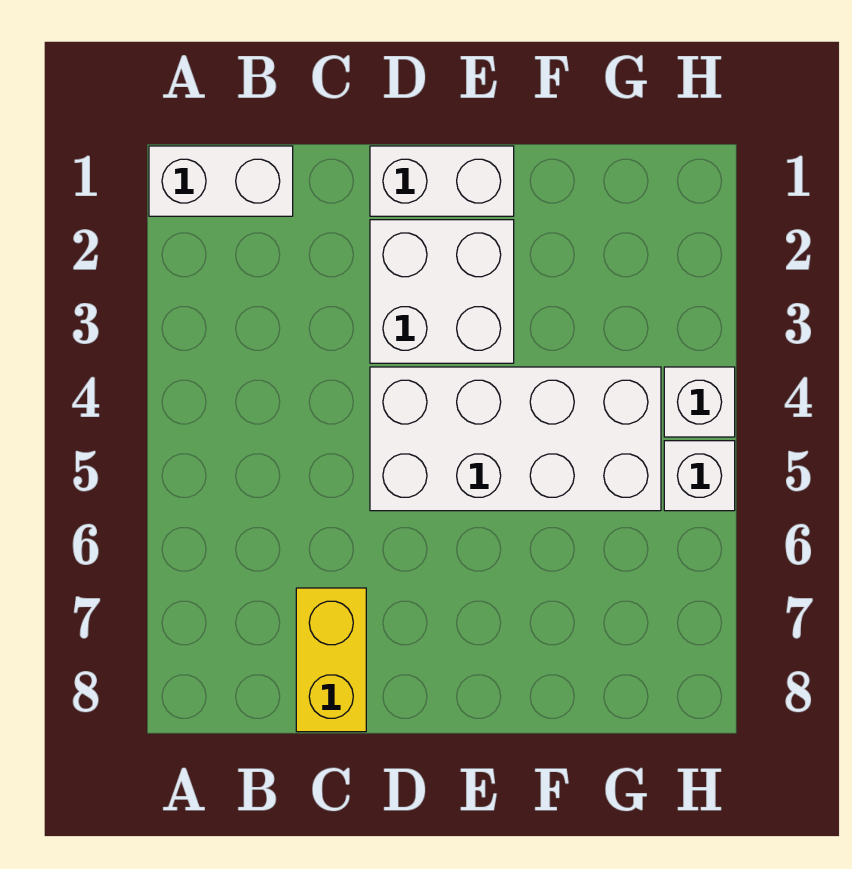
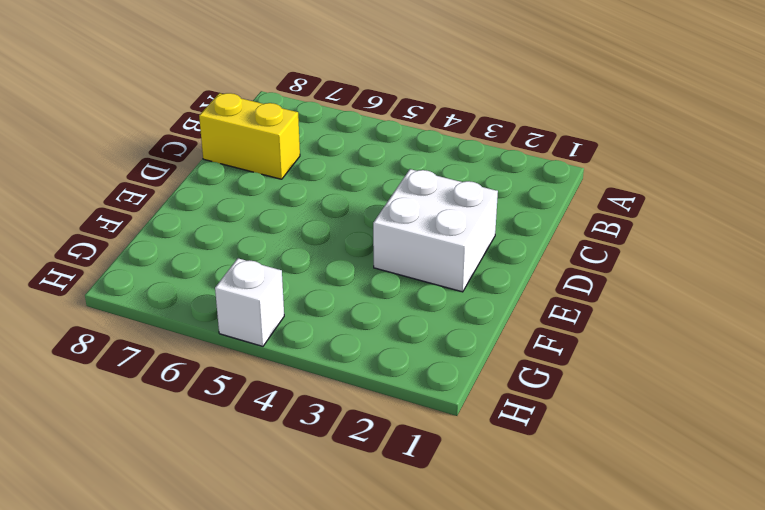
none -> white brick A1:B1 level 1
none -> white brick D1:E1 level 1

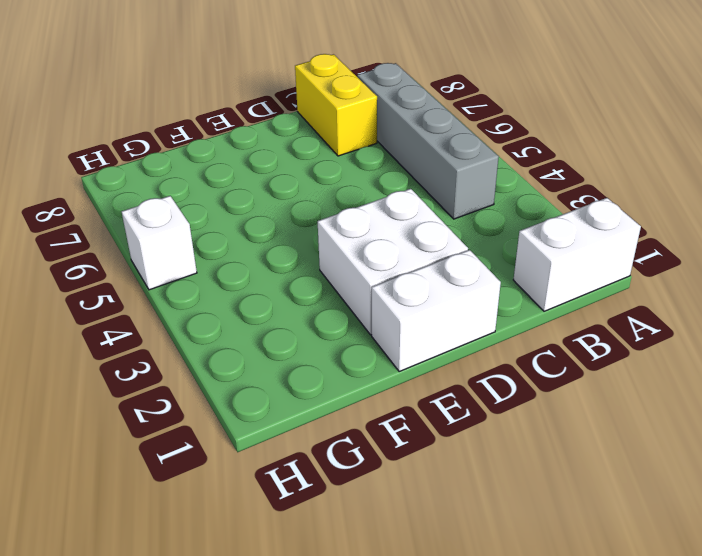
grey brick B4:B7 level 1 -> none
none -> white brick D4:G5 level 1
none -> white brick H4 level 1

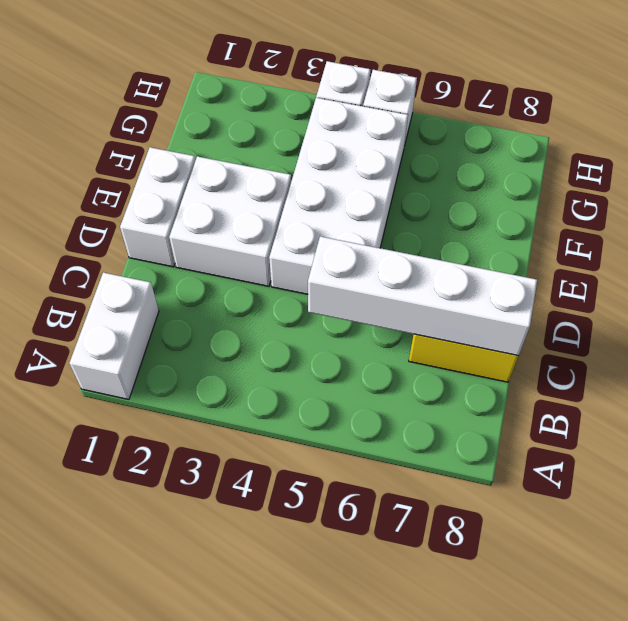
white brick C5:C8 level 2 -> none

